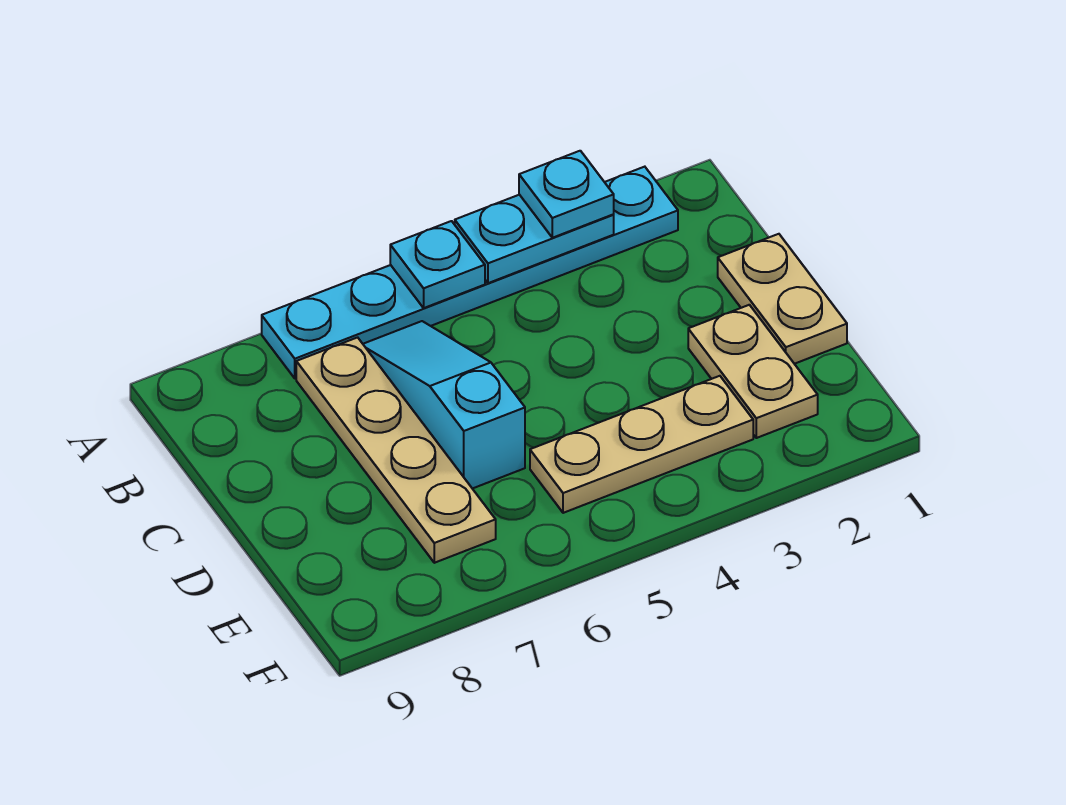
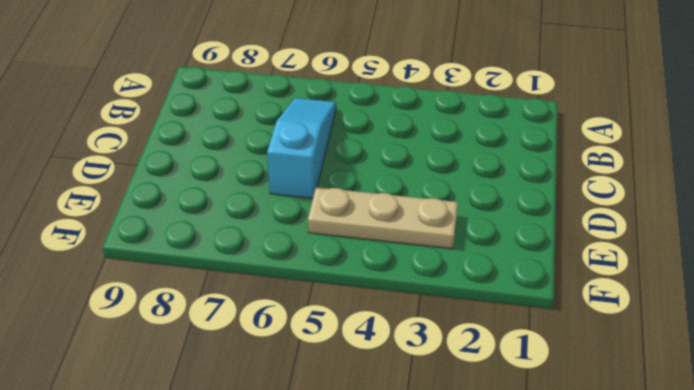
none -> cyan plate A2:A7 level 1
none -> tan plate B7:E7 level 1

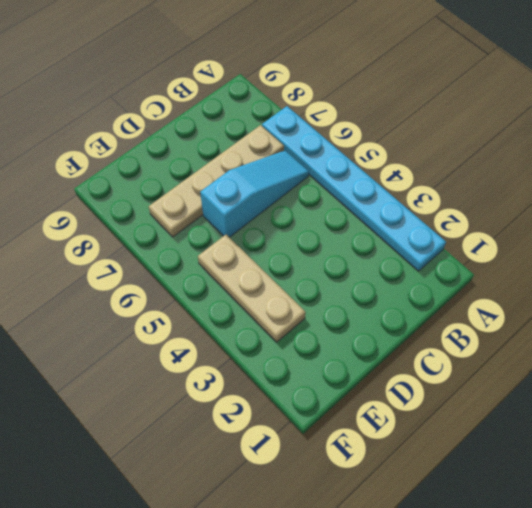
none -> tan plate C1:D1 level 1
none -> tan plate D2:E2 level 1

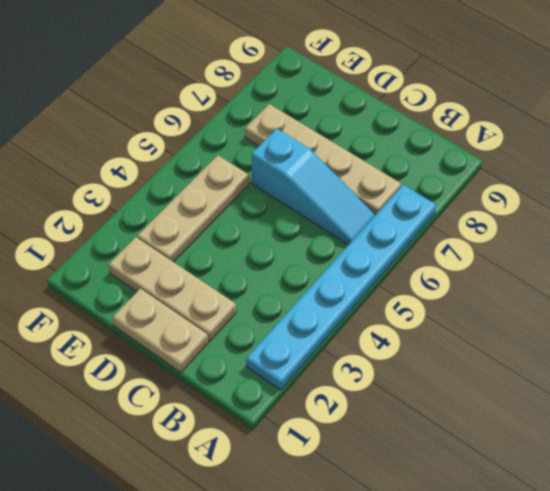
tan plate C2:E2 level 1 -> tan plate D2:E2 level 1
none -> cyan plate A3:A4 level 2
none -> cyan plate A5 level 2

